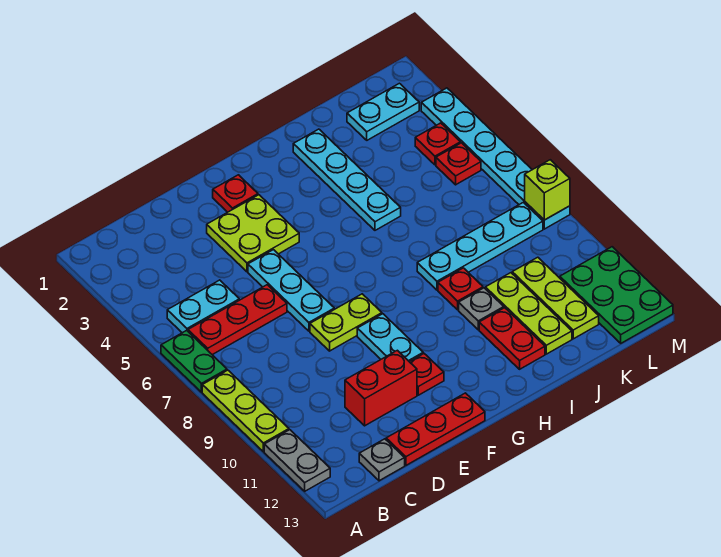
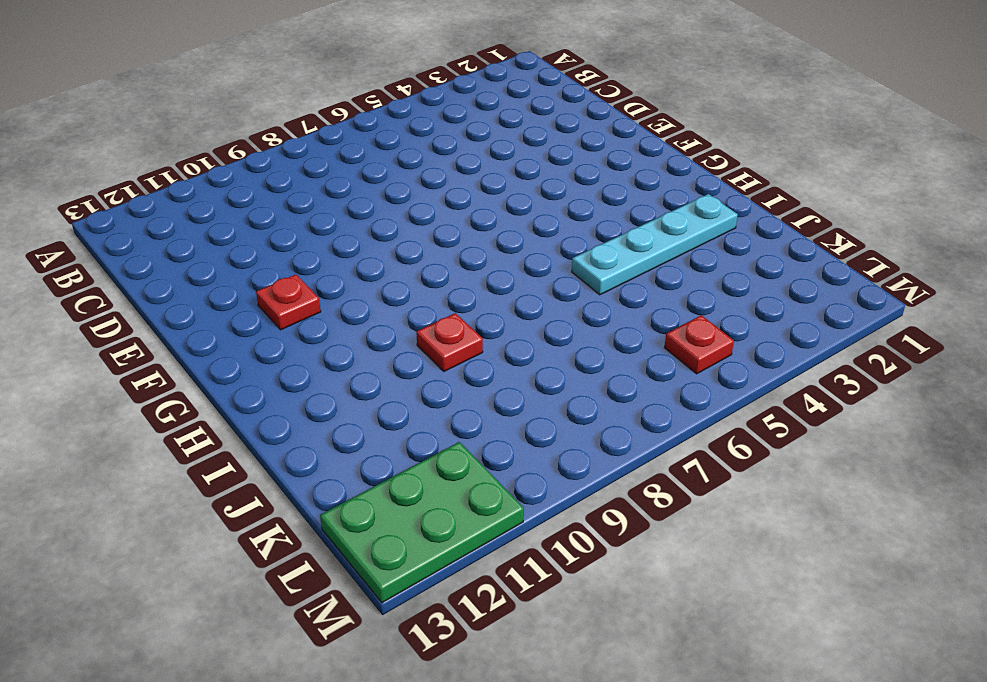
none -> green plate A6:A7 level 1
none -> lime plate A8:A10 level 1
none -> grey plate A11:A12 level 1

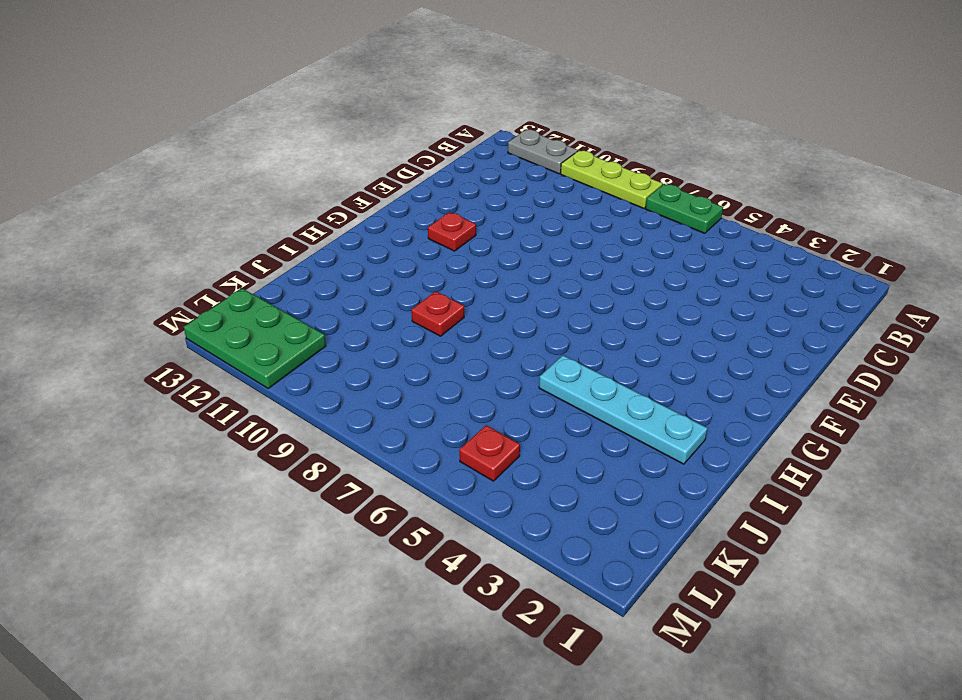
none -> cyan plate B5:C5 level 1
none -> red plate B6:D6 level 1
none -> grey plate C13 level 1

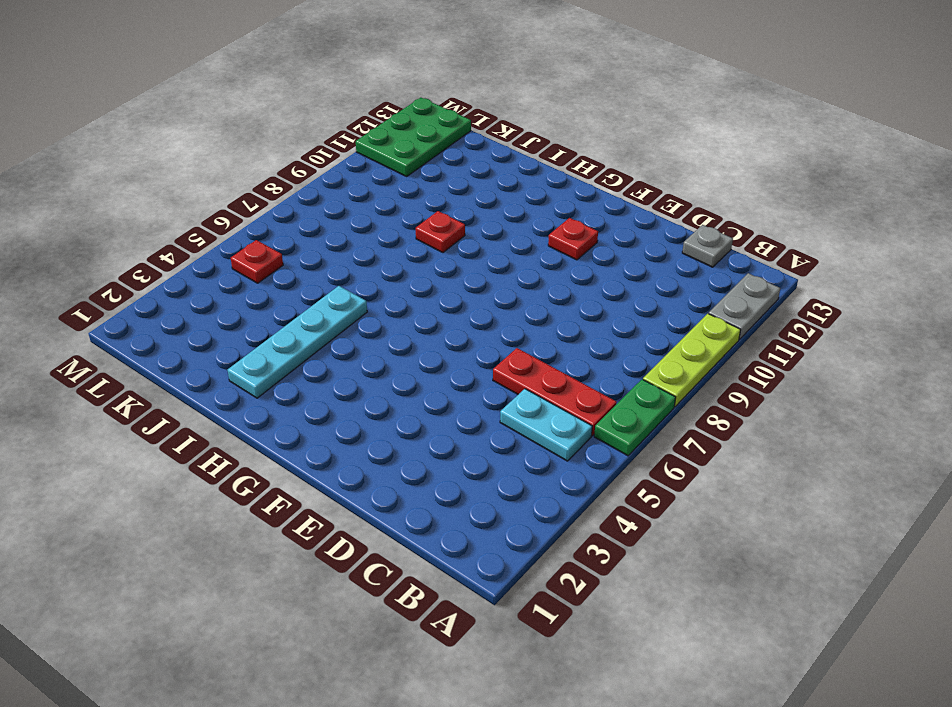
none -> red brick D11:E11 level 1
none -> red plate D13:F13 level 1
none -> lime plate E3:F4 level 1

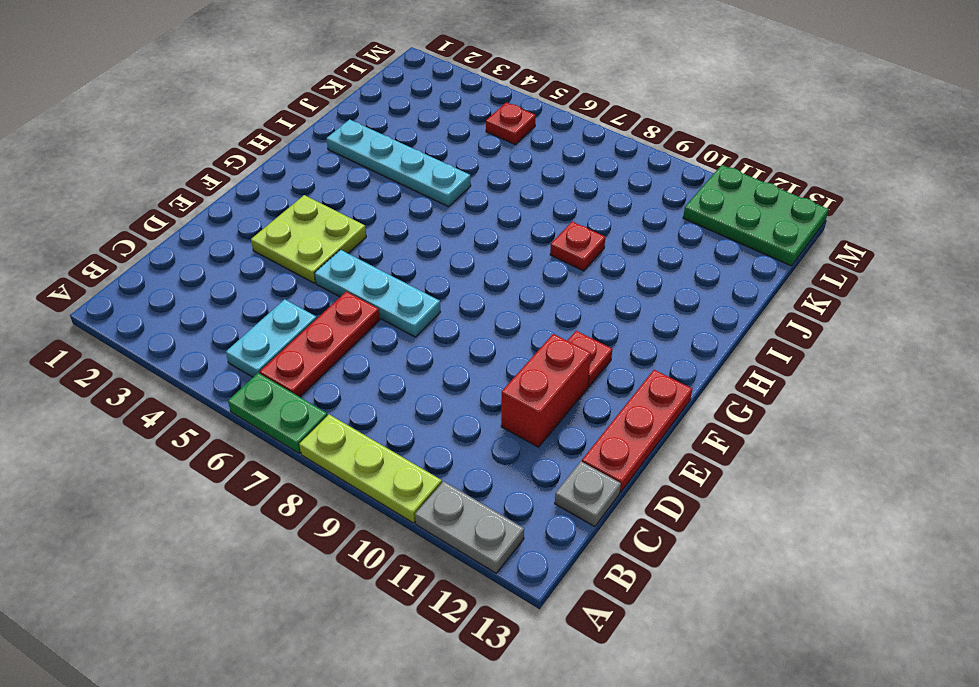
none -> lime plate E8:F8 level 1
none -> red plate F2 level 1
none -> cyan plate F9:F10 level 1

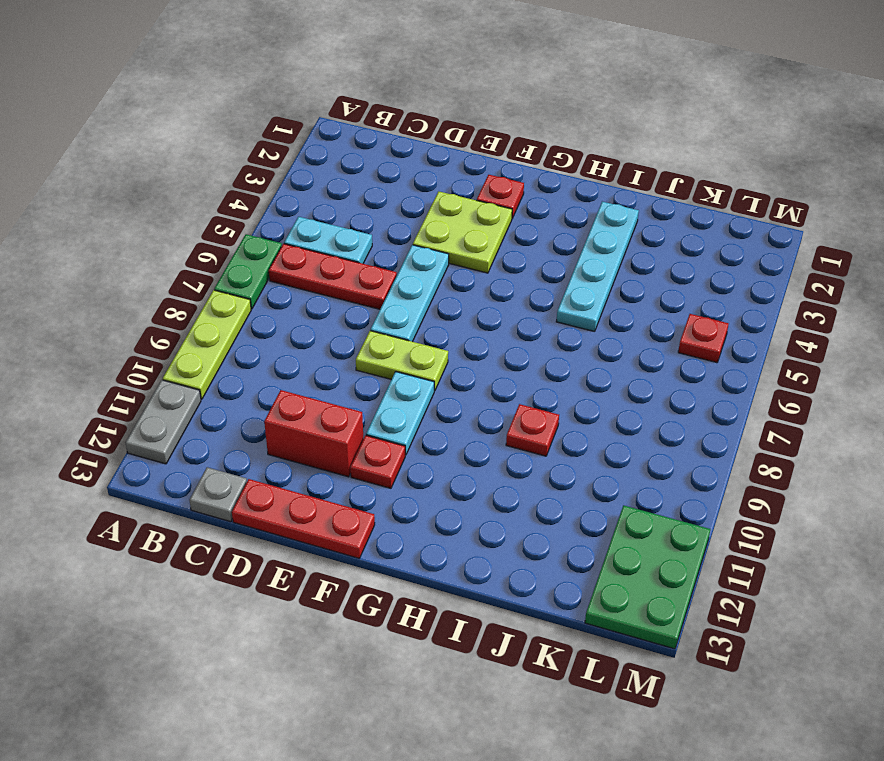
none -> cyan plate I8:L8 level 1
none -> grey plate I10 level 1
none -> red plate I11:I12 level 1

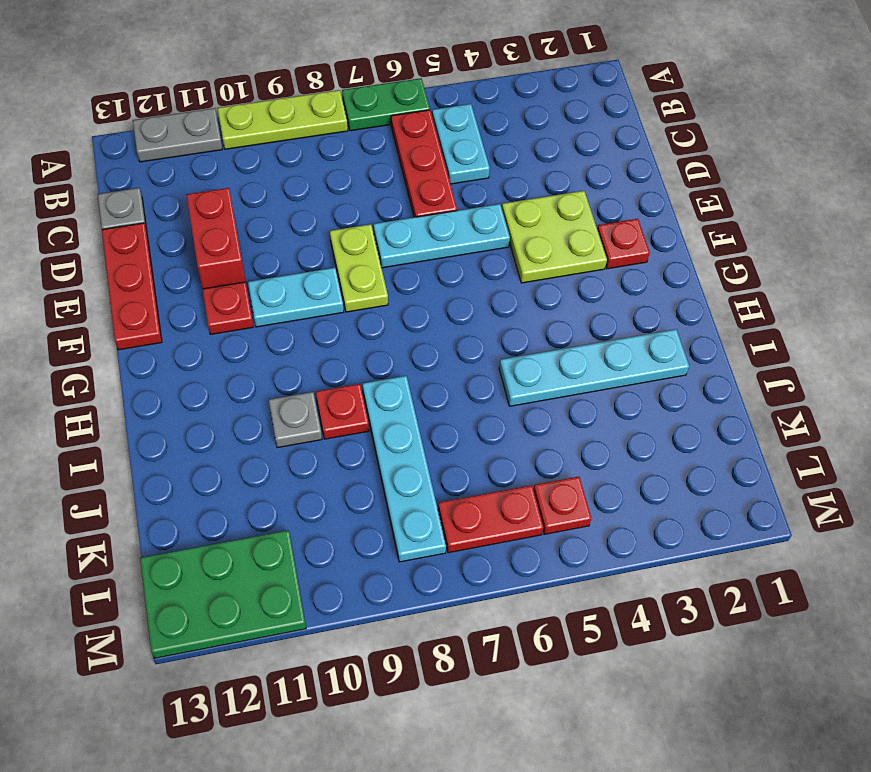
red plate L6:L7 level 1 -> red plate I11:I12 level 1
none -> lime plate J10:J12 level 1
none -> cyan plate K2:L2 level 1
none -> lime plate K10:K12 level 1

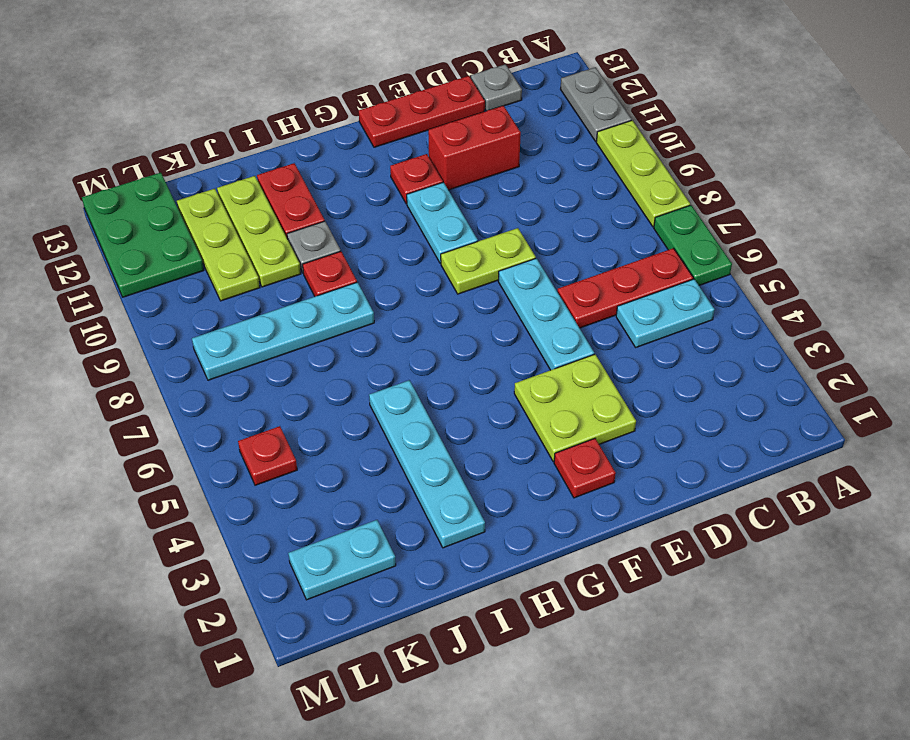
none -> red plate L4 level 1
none -> cyan plate M3:M8 level 1
none -> lime brick M8 level 2

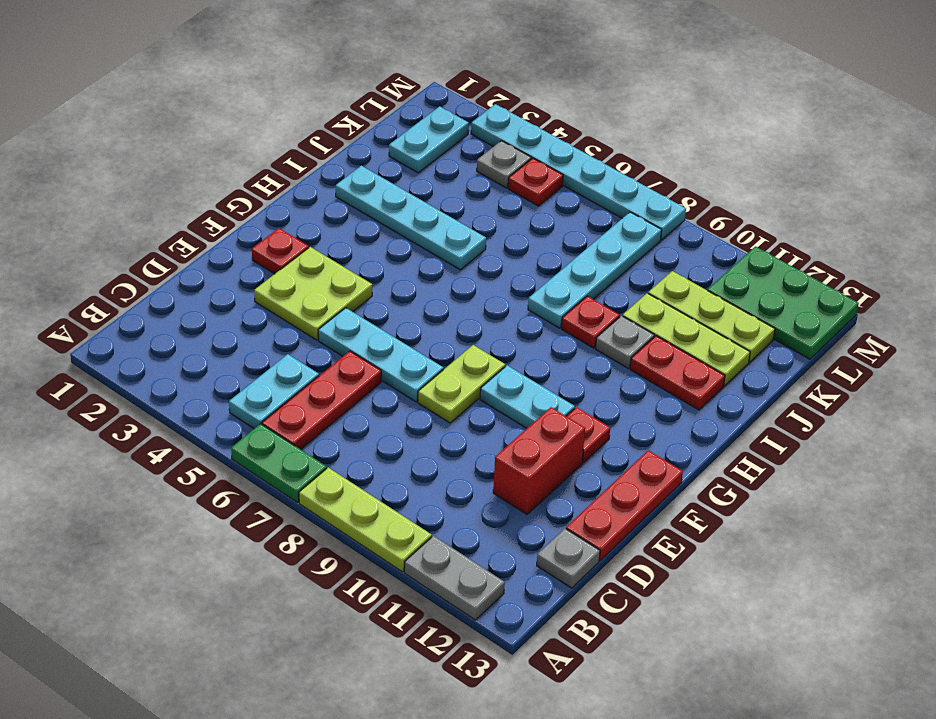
grey plate L4 level 1 -> red plate L4 level 1
none -> lime brick M8 level 2

